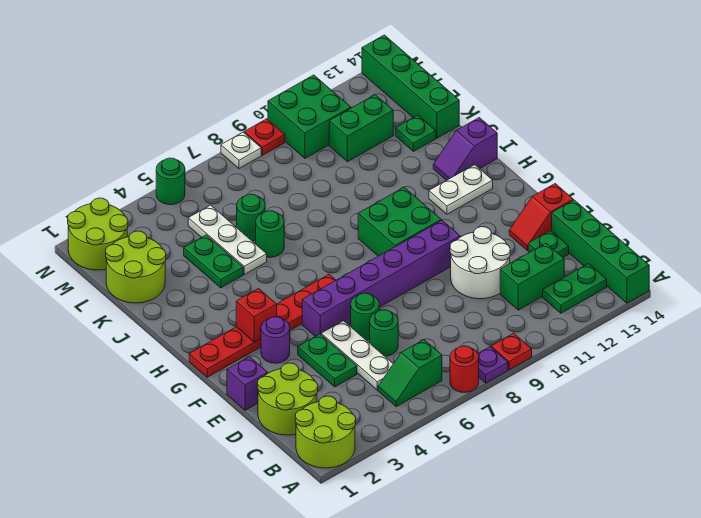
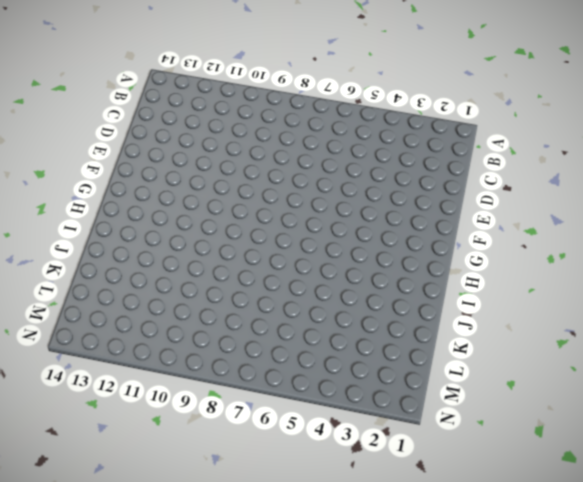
none -> lime round brick A1:B2 level 1
none -> red round brick A7 level 1
none -> purple plate A8 level 1
none -> red plate A9 level 1

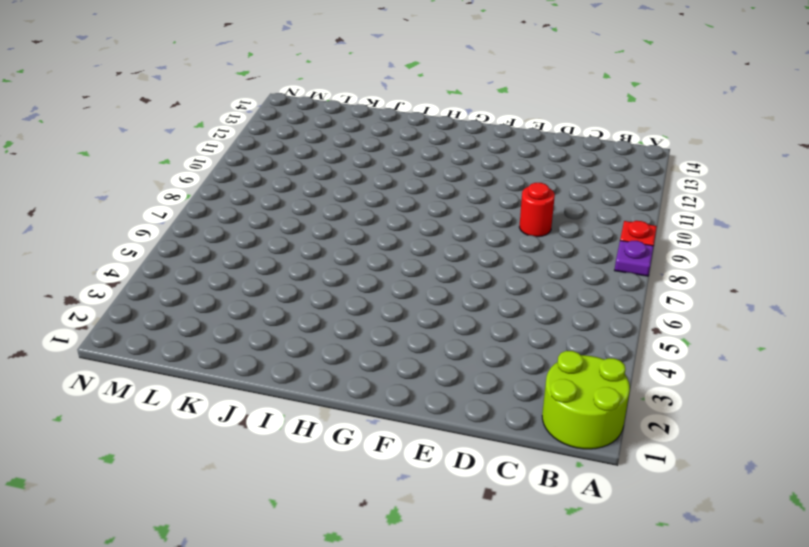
red round brick D9 level 1 -> red round brick A7 level 1
none -> green brick A14:D14 level 1
none -> green slope B5:B6 level 1 top 6
none -> green plate B12:B13 level 1
none -> lime round brick C1:D2 level 1

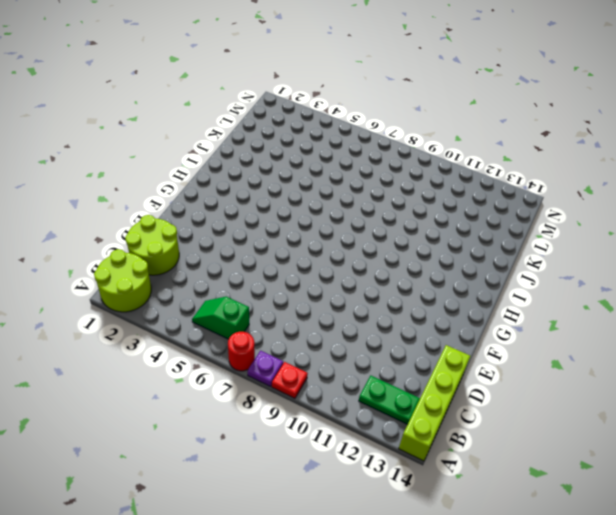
lime brick A14:D14 level 1 -> green brick A14:D14 level 1
none -> white plate C5:E5 level 1
none -> green brick C11:C12 level 1
none -> green plate D4:E4 level 1
none -> green round brick D6 level 1

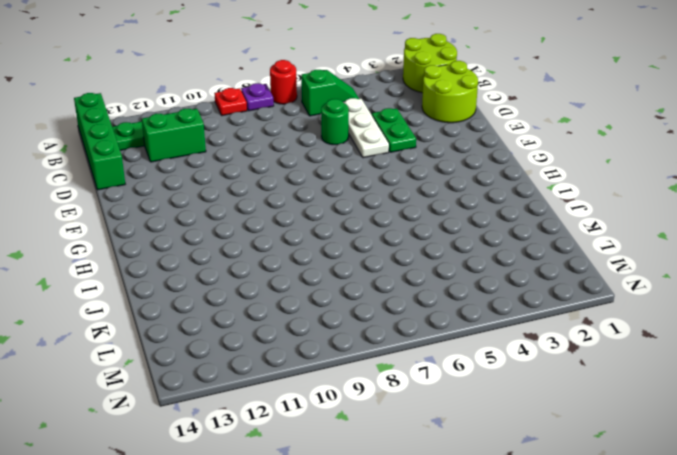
none -> white round brick D10:E11 level 1
none -> green plate D13 level 1
none -> purple brick E1 level 1
none -> green round brick E6 level 1

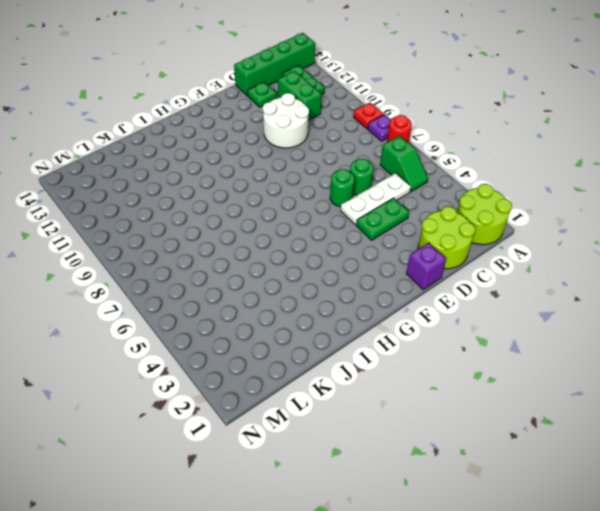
none -> red slope E13:E14 level 1 top 14
none -> purple round brick F3 level 1
none -> purple brick F5:F10 level 1
none -> red plate G1:G6 level 1

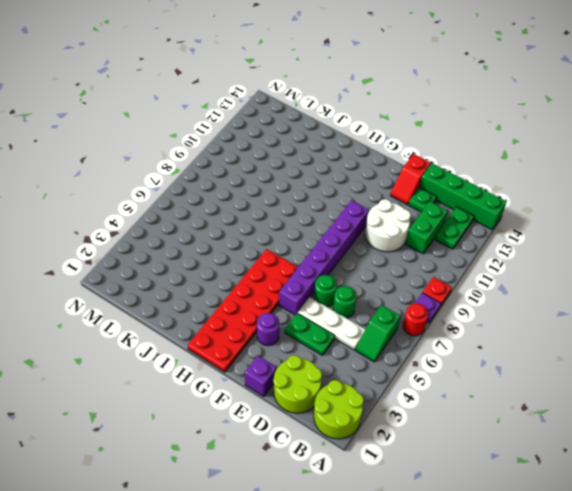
red plate G1:H6 level 1 -> red plate G1:G6 level 1
none -> green brick G9:H10 level 1
none -> white plate H12:H13 level 1
none -> purple slope I13:I14 level 1 top 14
none -> green plate J4:K4 level 1

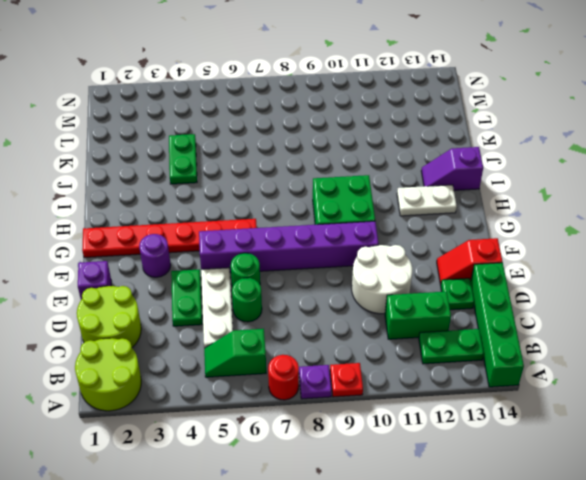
none -> white plate J5:L5 level 1
none -> green round brick J6 level 1
none -> lime round brick K1:L2 level 1
none -> green round brick K6 level 1

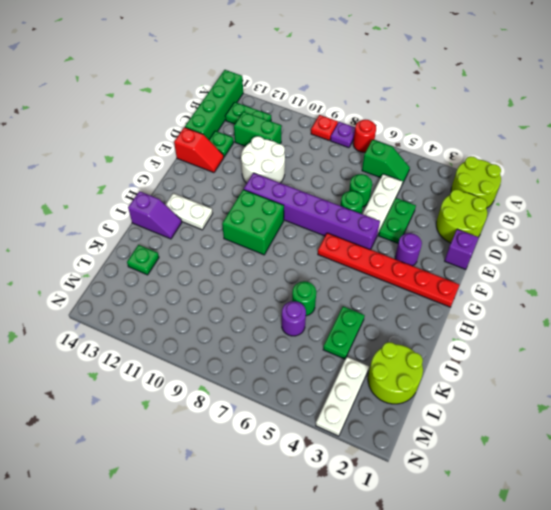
purple round brick K6 level 1 -> green round brick K6 level 1
white plate L3:N3 level 1 -> white plate J5:L5 level 1
none -> green brick K14:N14 level 1
none -> green brick L11:L12 level 1
none -> lime round brick M1:N2 level 1
none -> green brick M10:N11 level 1

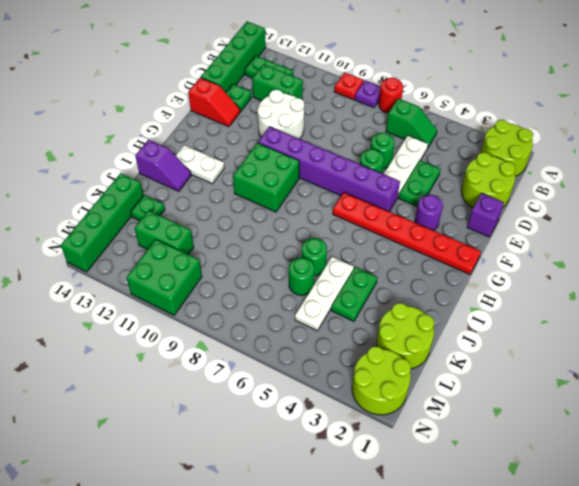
none -> green round brick N5 level 1
none -> white plate N8 level 1
none -> red plate N9 level 1
none -> red brick G3 level 2

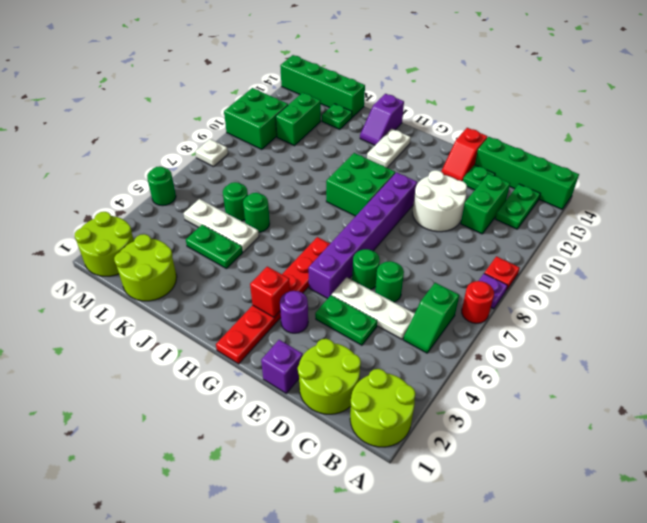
none -> red plate N9 level 1

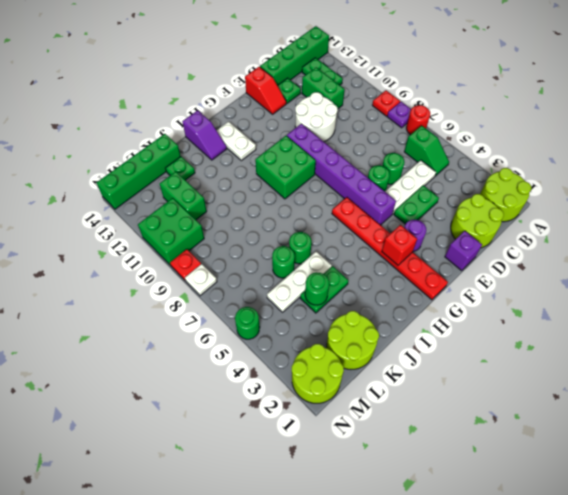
green round brick K4 level 2 -> none

